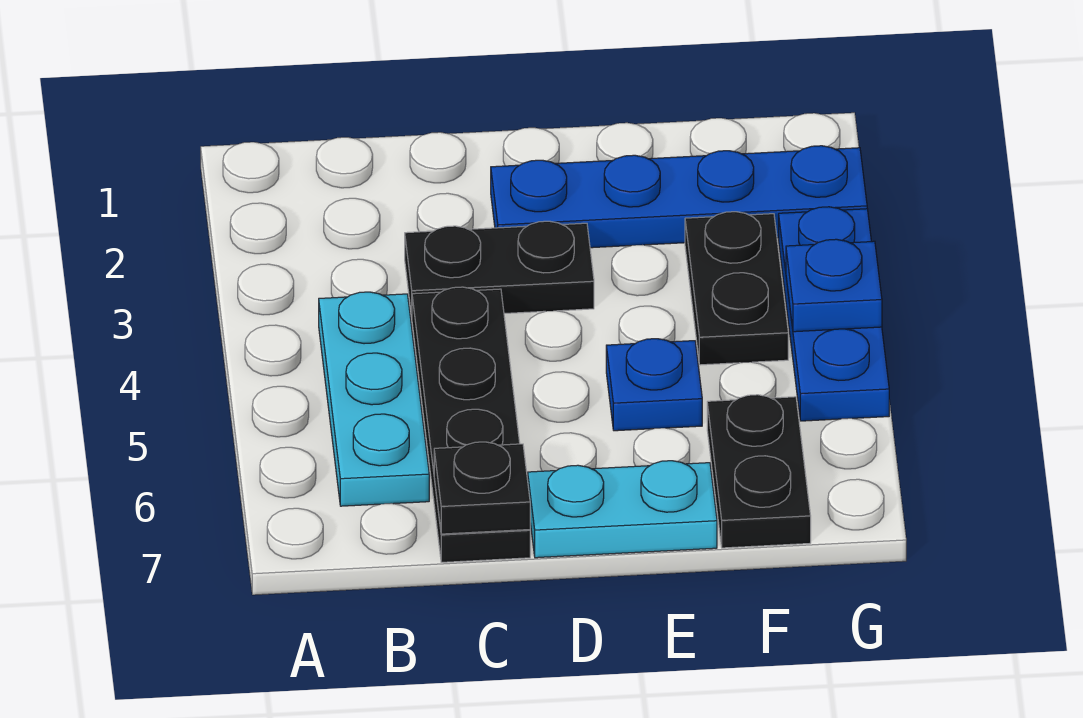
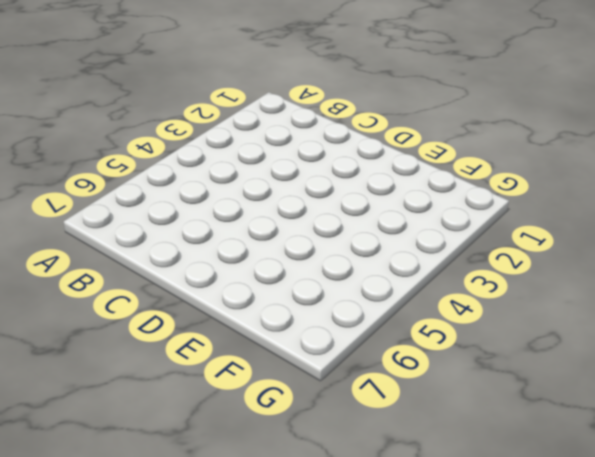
none -> cyan plate B4:B6 level 1
none -> black plate C3:D3 level 1

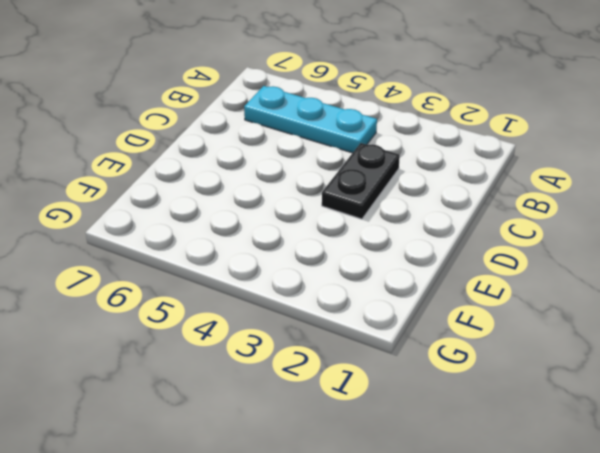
none -> black plate C4:C7 level 1
none -> blue plate D2:G2 level 1

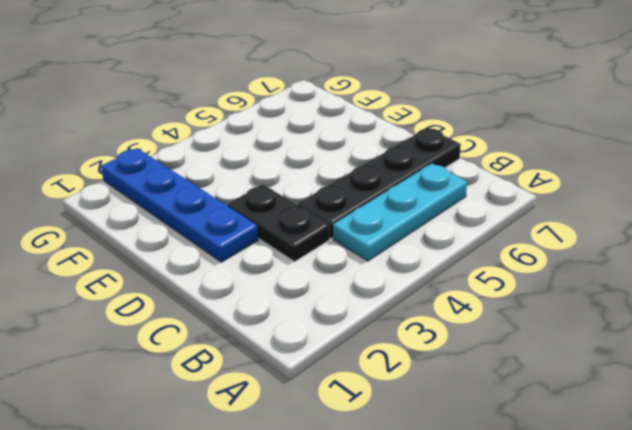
none -> cyan plate D7:E7 level 1
none -> blue plate E5 level 1

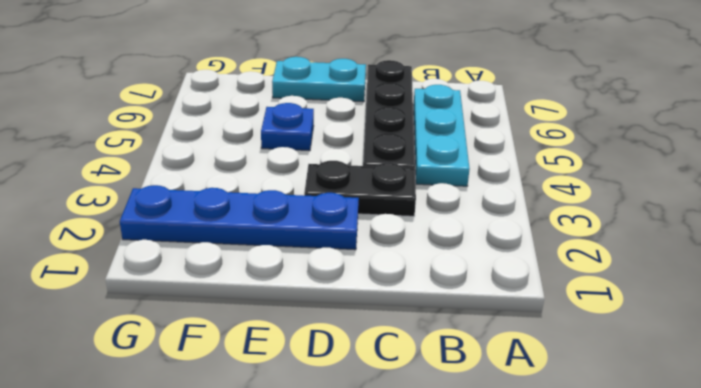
none -> black plate F3:F4 level 1
none -> black plate F6:F7 level 1

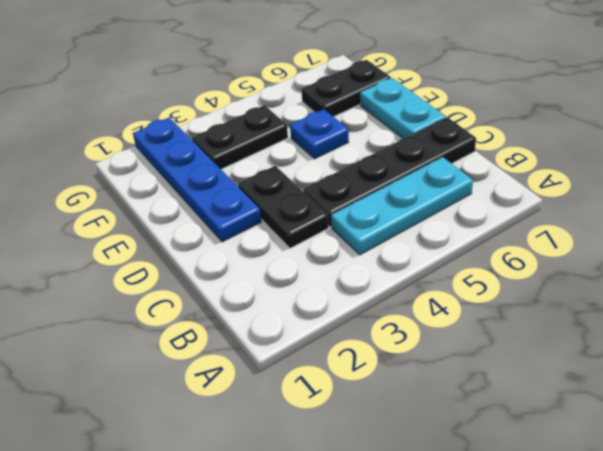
none -> blue plate G3:G5 level 1
none -> black plate C7 level 2

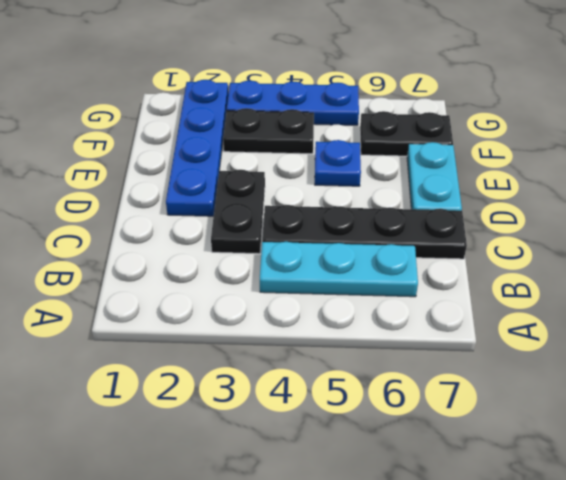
none -> black plate C7 level 2
none -> blue plate G4 level 2

